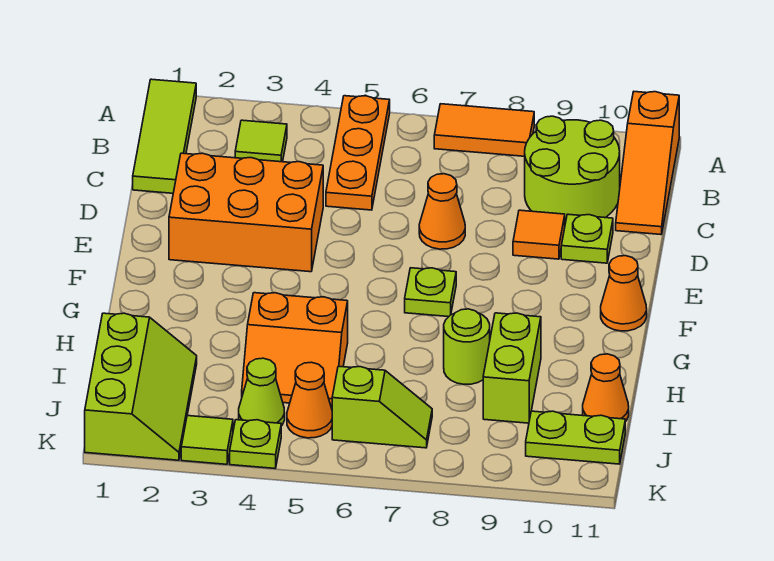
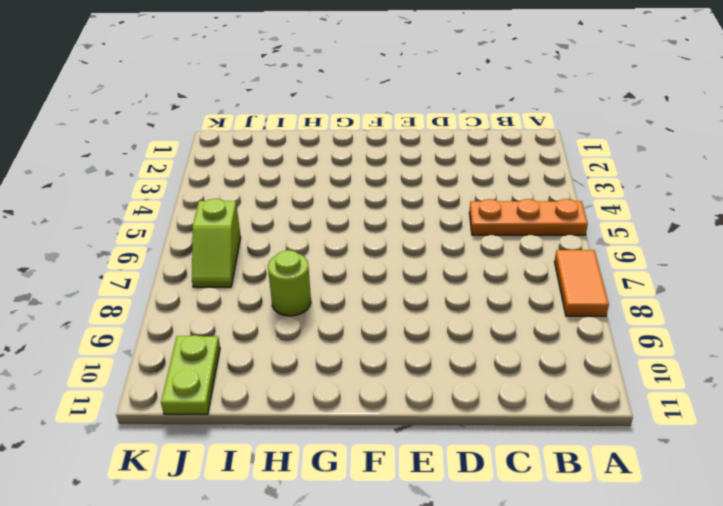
none -> lime tile A1:C1 level 1
none -> orange slope A11:C11 level 1 top A
none -> lime tile B3 level 1

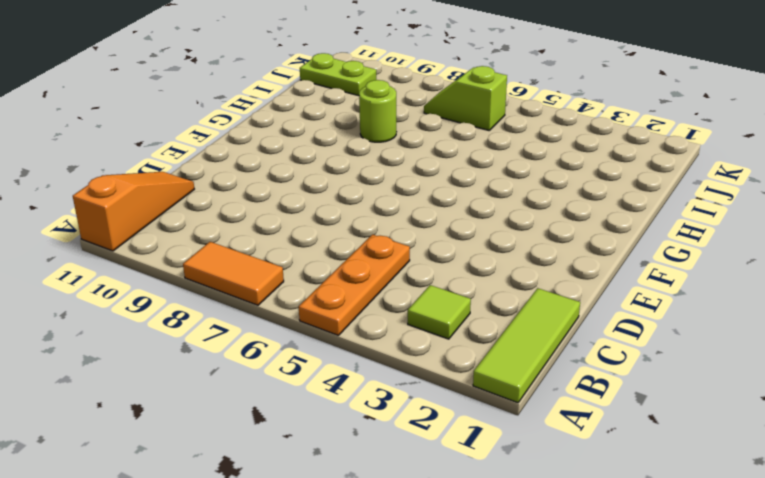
none -> lime round brick B9:C10 level 1
none -> orange brick D2:E4 level 1
none -> orange cone D7 level 1

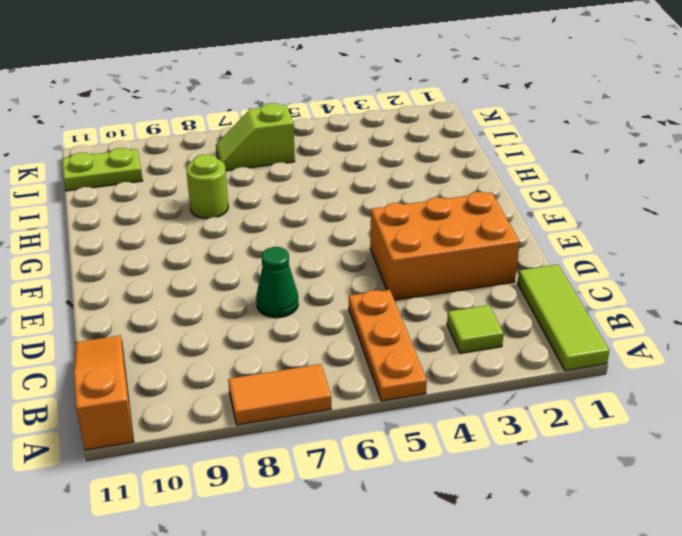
green cone D7 level 1 -> orange cone D7 level 1
none -> lime round brick B9:C10 level 1
none -> orange tile D9 level 1
none -> lime plate D10 level 1

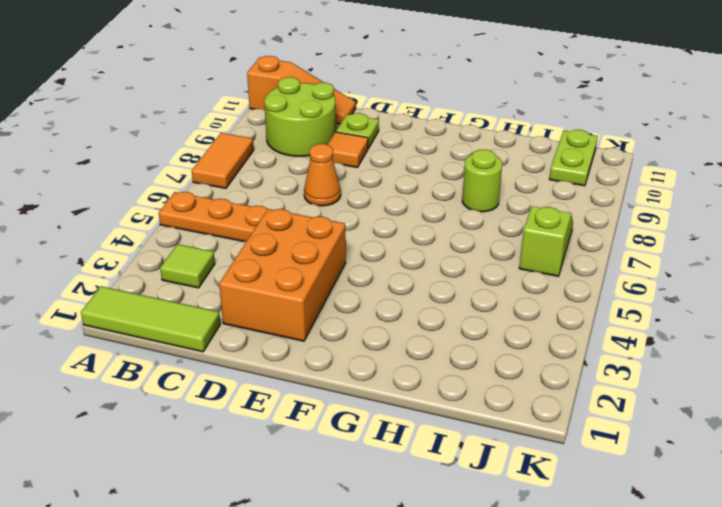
none -> lime plate F7 level 1
none -> orange cone F11 level 1
none -> orange slope H4:I5 level 1 top H

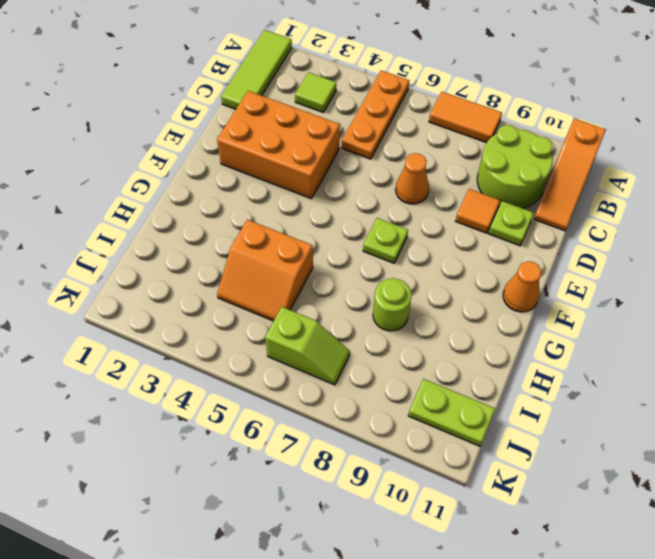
none -> lime brick H9:I9 level 1
none -> lime slope I1:K2 level 1 top 1
none -> orange cone I11 level 1

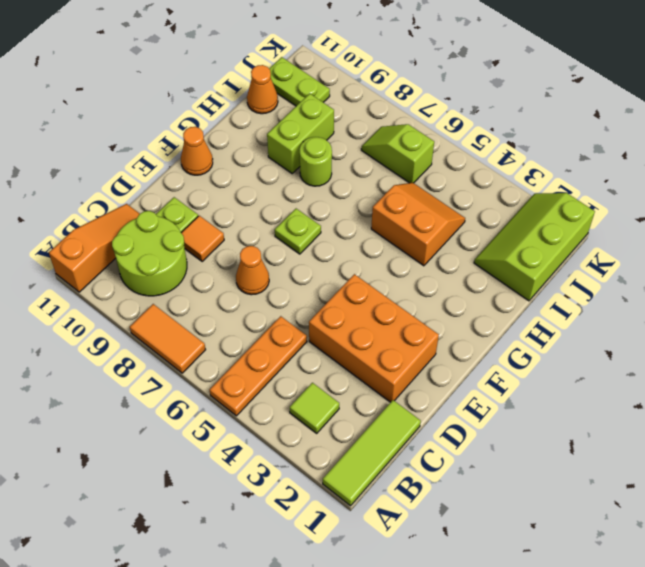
none -> lime cone J4 level 1
none -> orange cone J5 level 1
none -> lime tile K3 level 1

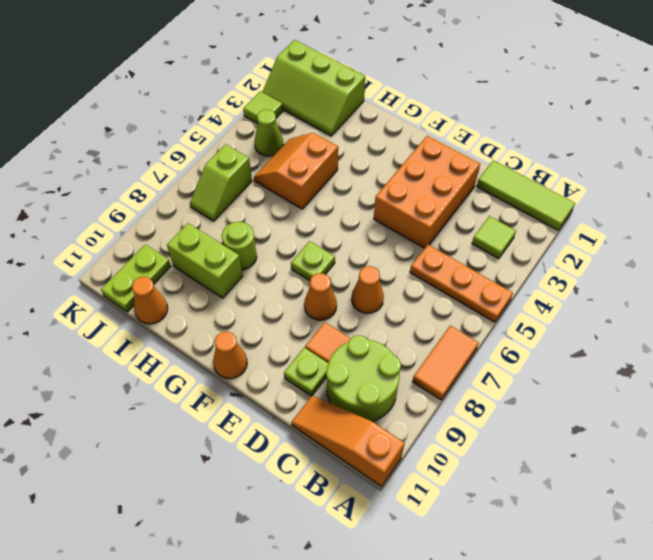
orange cone E8 level 1 -> orange cone J5 level 1
none -> lime plate K4 level 1

